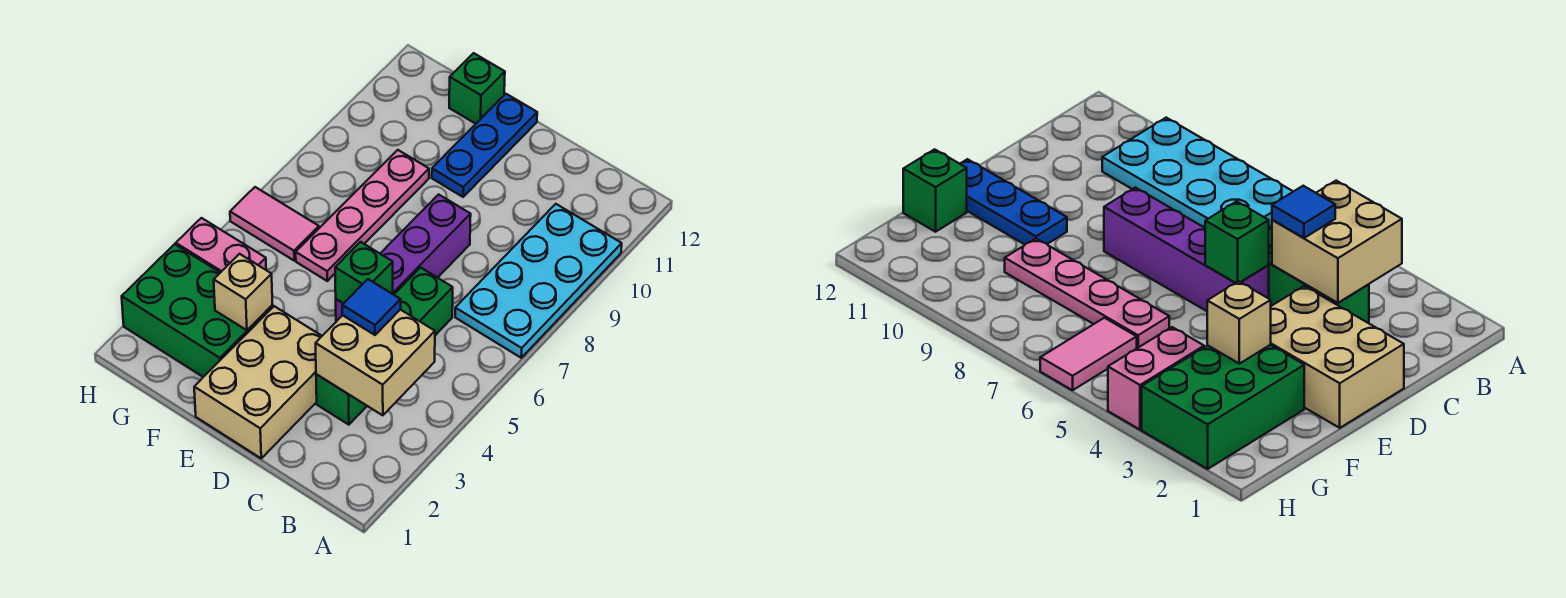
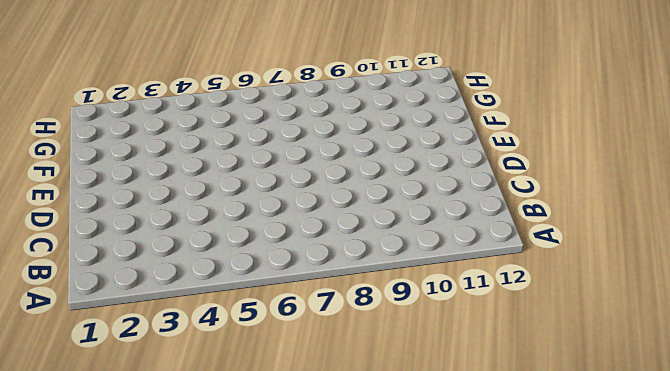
none -> cyan plate A7:B10 level 1
none -> green brick C3:C6 level 1
none -> tan brick D1:E3 level 1

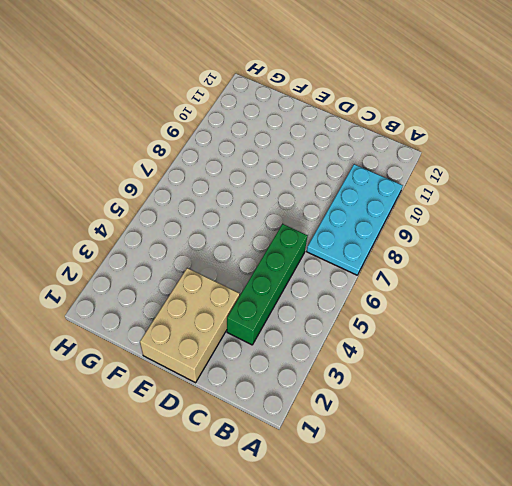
none -> purple brick D5:D8 level 1
none -> blue plate E10:E12 level 1
none -> green brick F2:H3 level 1

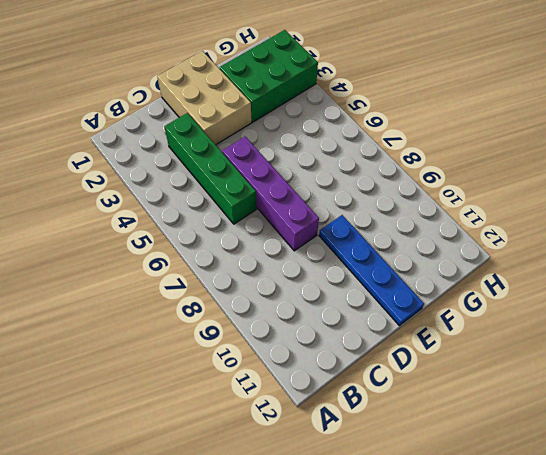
blue plate E9:E12 level 1 -> blue plate E10:E12 level 1
none -> cyan plate A7:B10 level 1
none -> pink plate F6:F9 level 1
none -> green brick F12 level 1

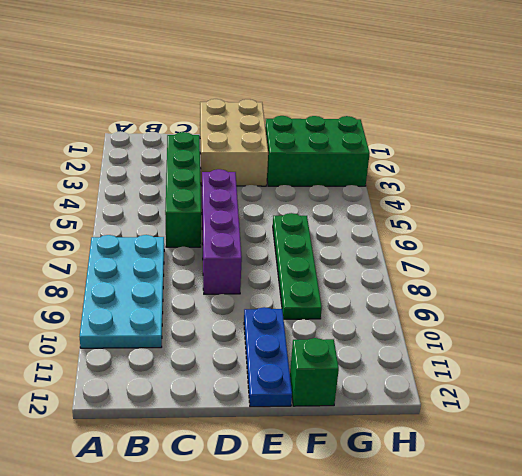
green plate F6:F9 level 1 -> pink plate F6:F9 level 1
none -> pink brick G4:H4 level 1
none -> pink tile G6:H6 level 1
none -> tan brick B3:C4 level 2

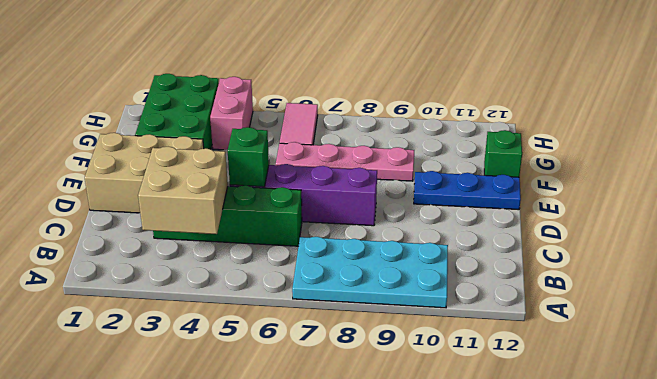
none -> tan brick F3 level 2
none -> blue tile C4 level 3

